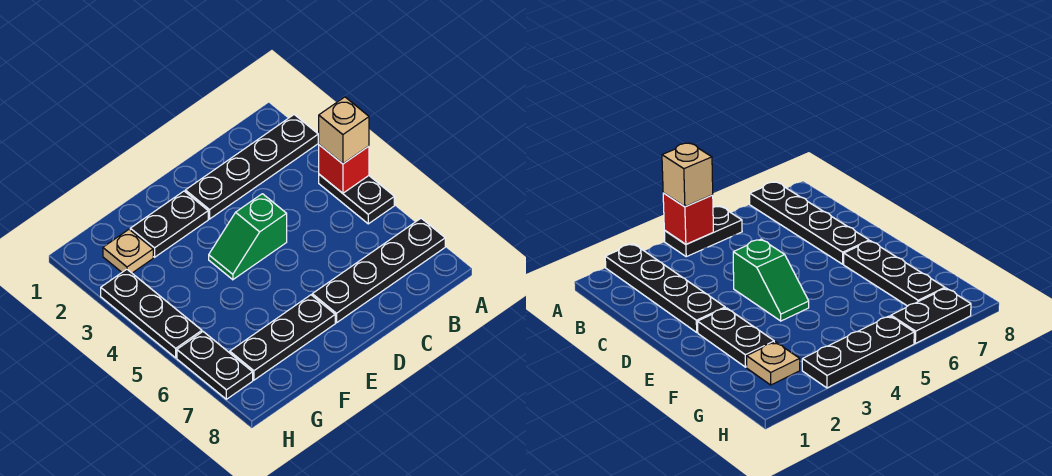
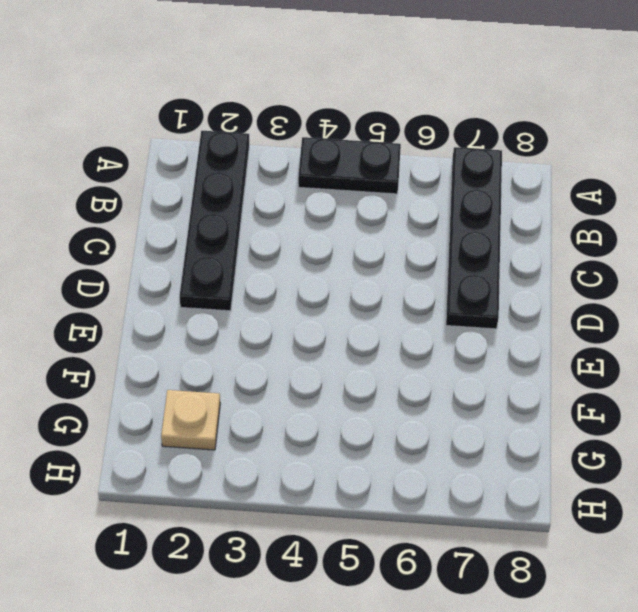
none -> green slope D4:E4 level 1 top D
none -> black plate E2:F2 level 1

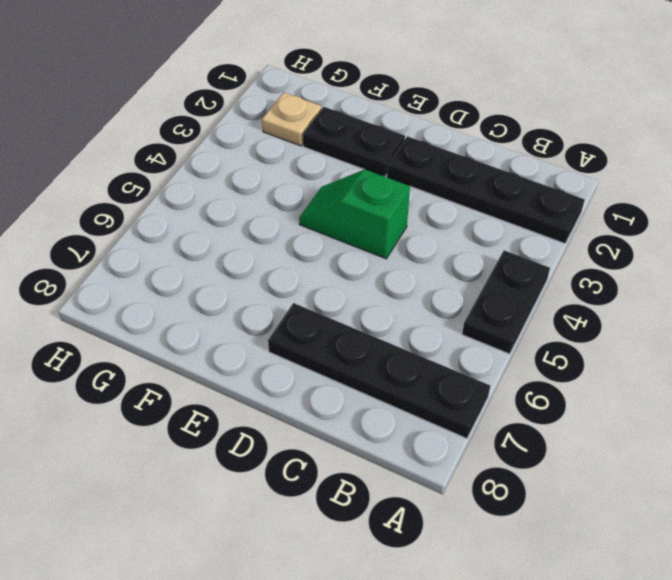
none -> black plate E7:G7 level 1
none -> black plate H3:H5 level 1

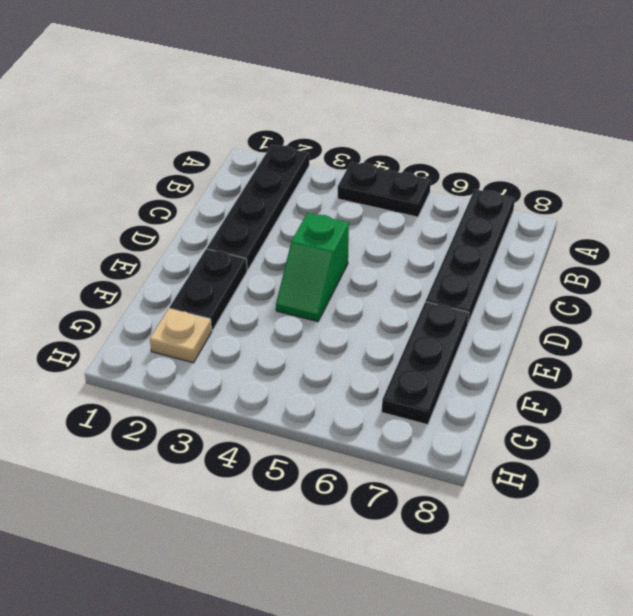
none -> black plate H3:H5 level 1
none -> black plate H6:H7 level 1

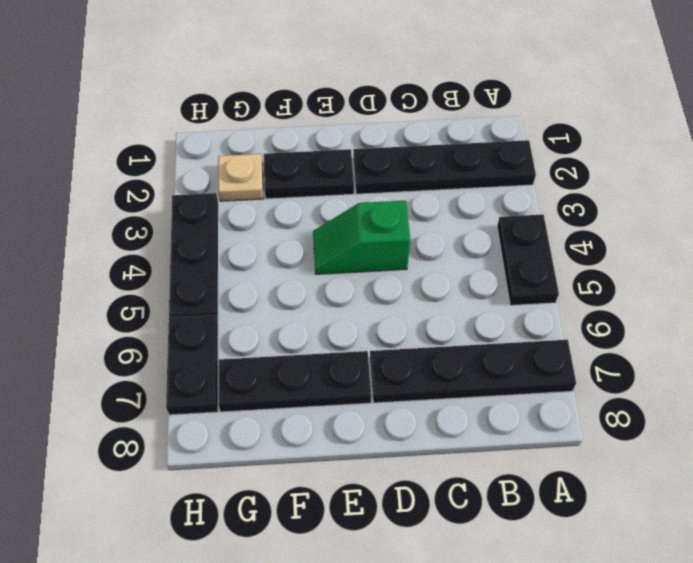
none -> red brick A4 level 2
none -> tan brick A4 level 3

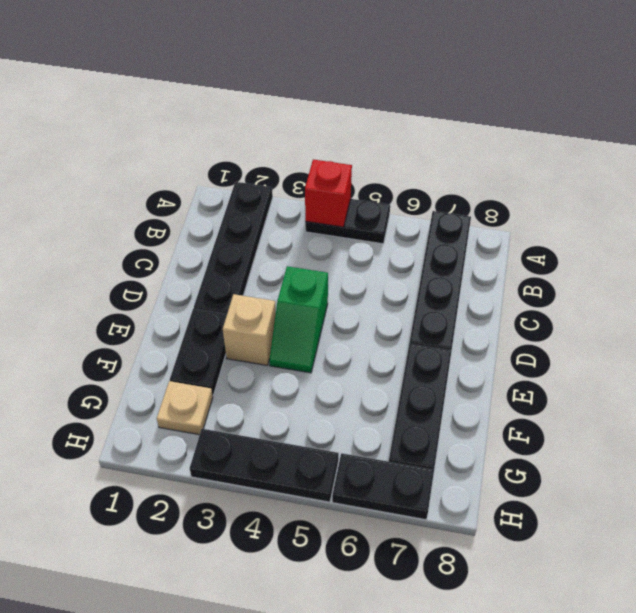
tan brick E3 level 1 -> tan brick A4 level 3

